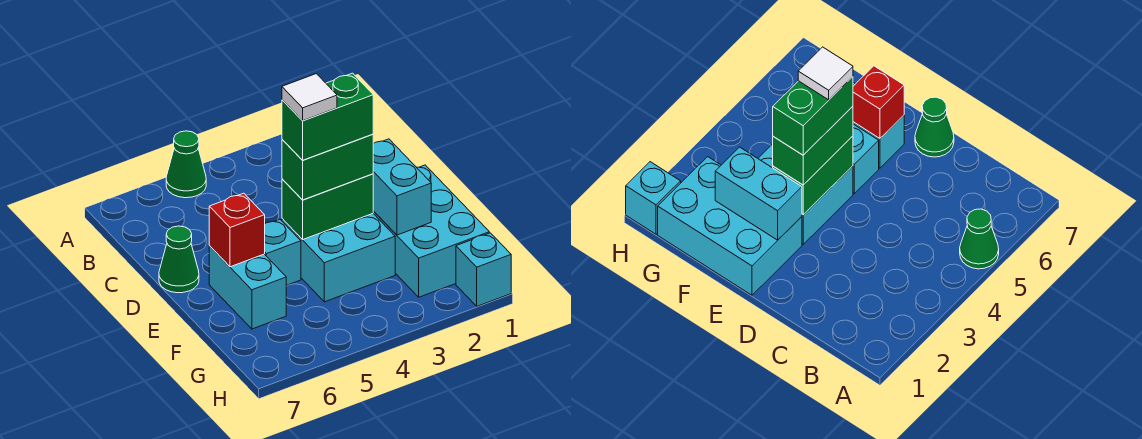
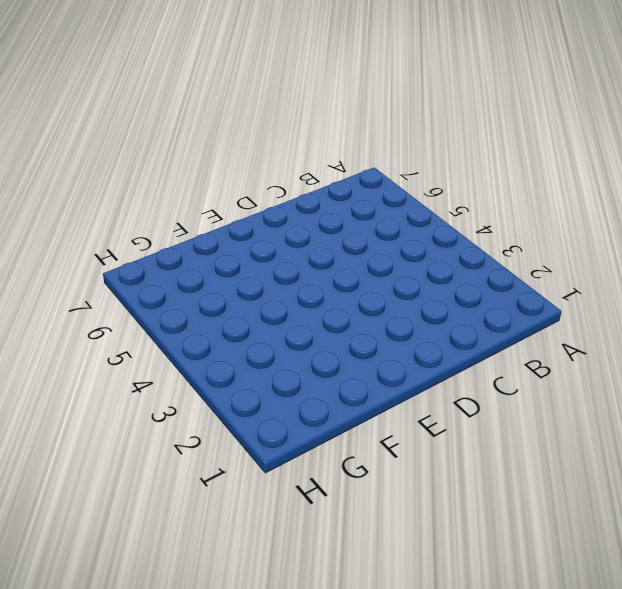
none -> green cone A5 level 1
none -> green cone D7 level 1
none -> cyan brick E1:G2 level 1

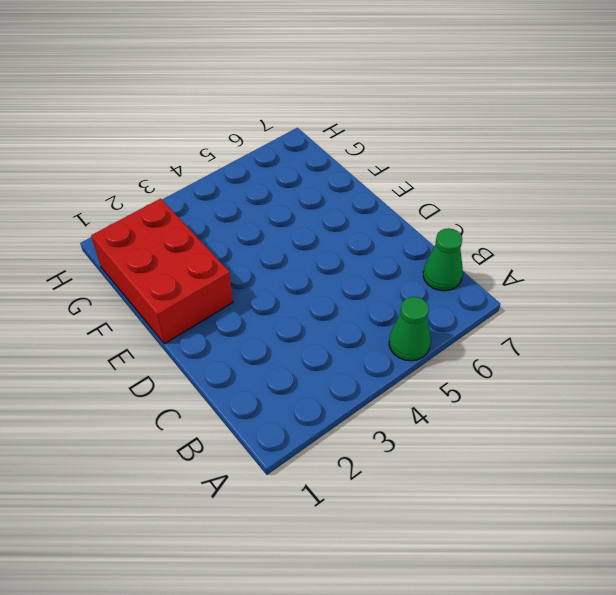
green cone B7 level 1 -> green cone D7 level 1
red brick E1:G2 level 1 -> cyan brick E1:G2 level 1
none -> cyan brick E3:F4 level 1
none -> cyan brick E5 level 1
none -> cyan brick E6:F6 level 1

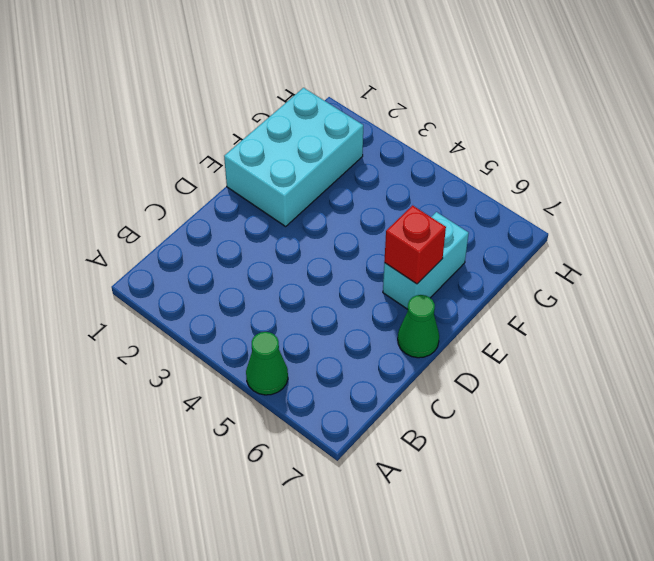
none -> cyan brick E3:F4 level 1
none -> cyan brick E5 level 1
none -> cyan brick H1 level 1

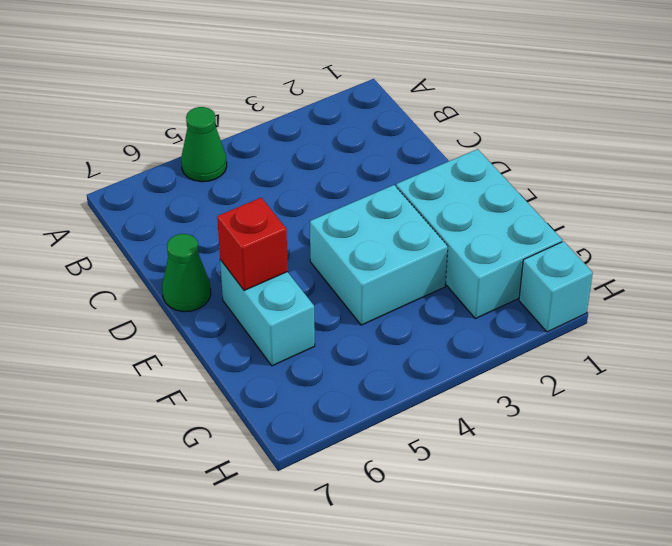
none -> cyan brick E5 level 1
none -> cyan brick E2:F2 level 2
none -> green brick E3:E4 level 2

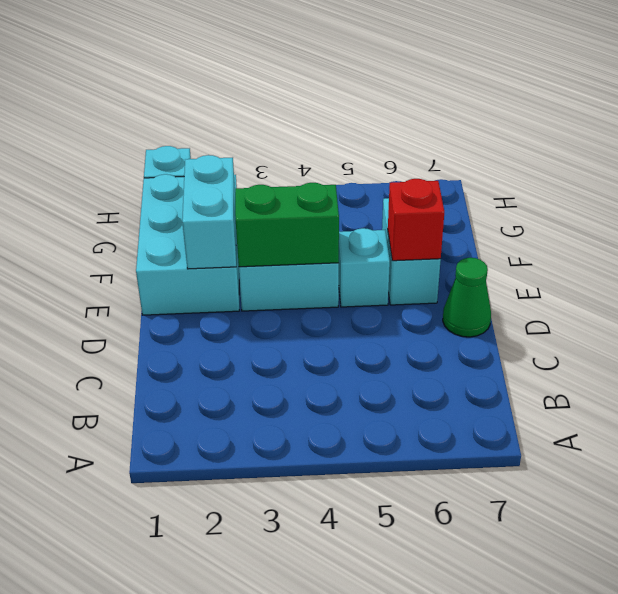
none -> green cone A5 level 1
none -> green brick E3:E4 level 3
none -> green brick E3:E4 level 4

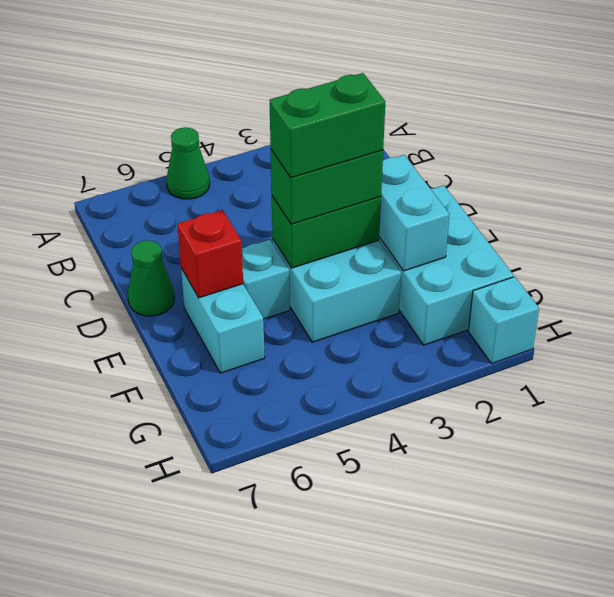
none -> white tile E4 level 5

